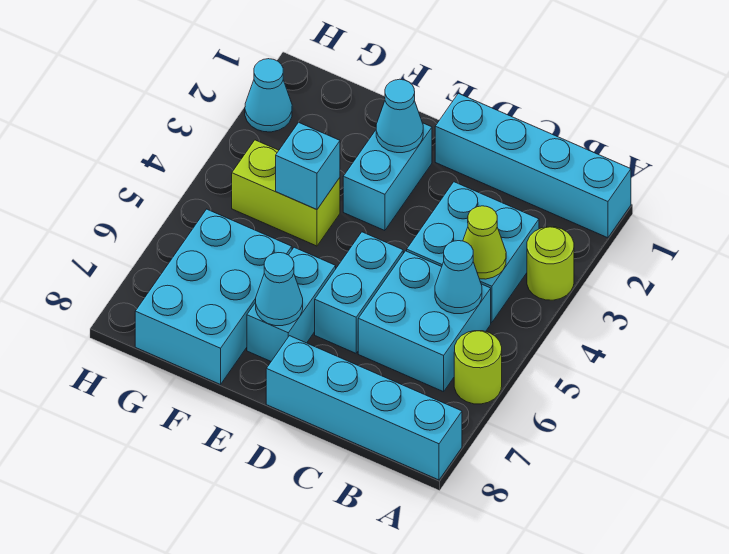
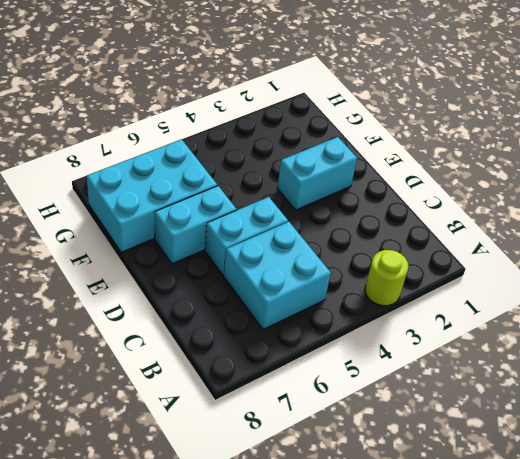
none -> cyan brick A1:D1 level 1
none -> lime round brick A6 level 1
none -> cyan brick A8:D8 level 1

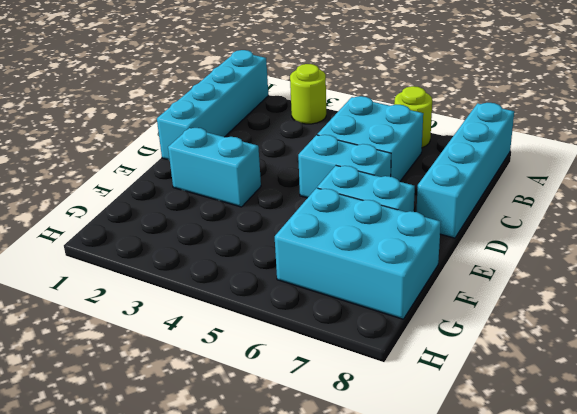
none -> cyan brick B3:C4 level 1
none -> lime brick F4:G4 level 1
none -> cyan cone H2 level 1

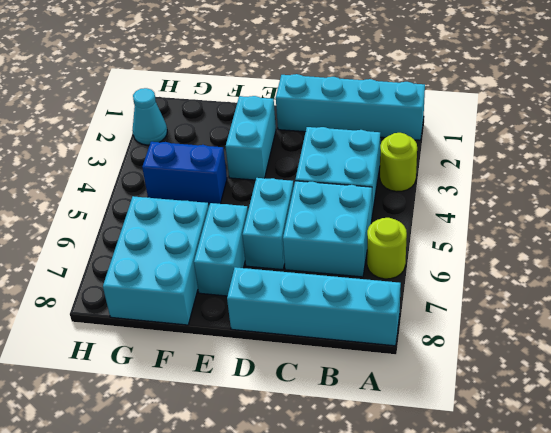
blue brick F4:G4 level 1 -> lime brick F4:G4 level 1
none -> lime cone B4 level 2
none -> cyan cone B5 level 2
none -> cyan cone E2 level 2

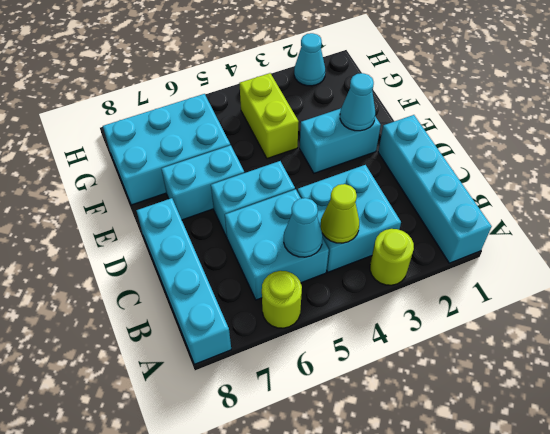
none -> cyan cone E7 level 2
none -> cyan brick F4 level 2

